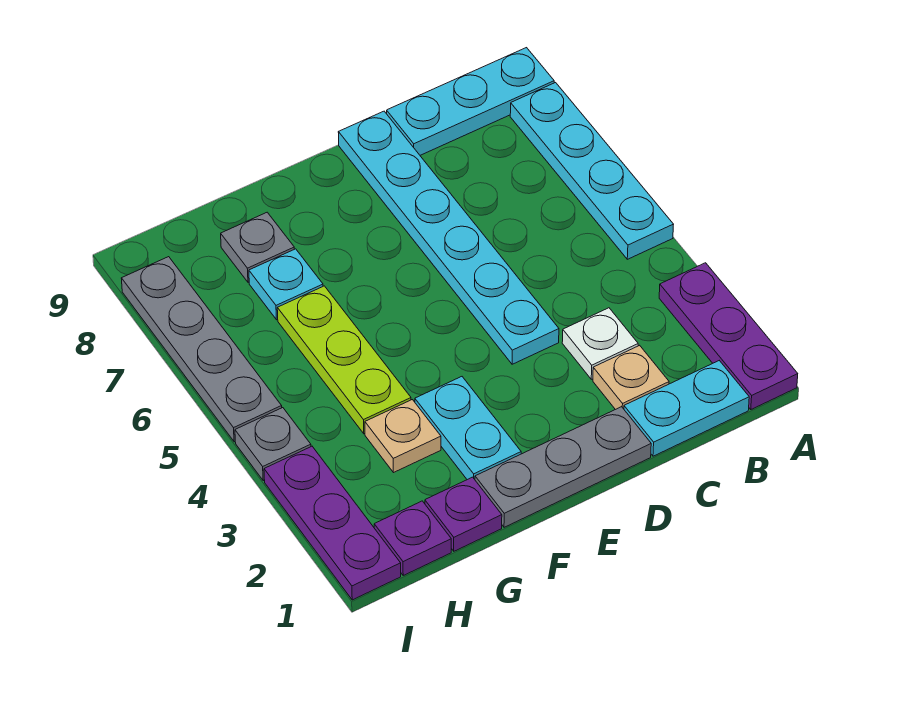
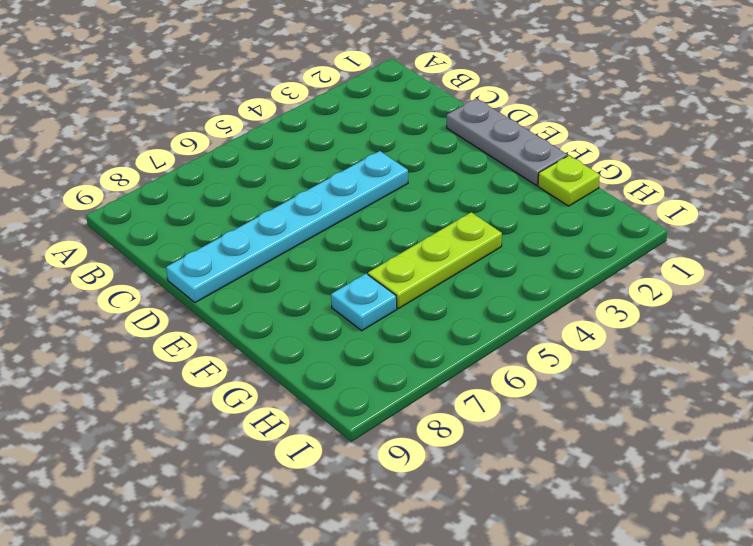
lime plate G1 level 1 -> purple plate G1 level 1
none -> purple plate A1:A3 level 1
none -> cyan plate A5:A8 level 1
none -> cyan plate A9:C9 level 1

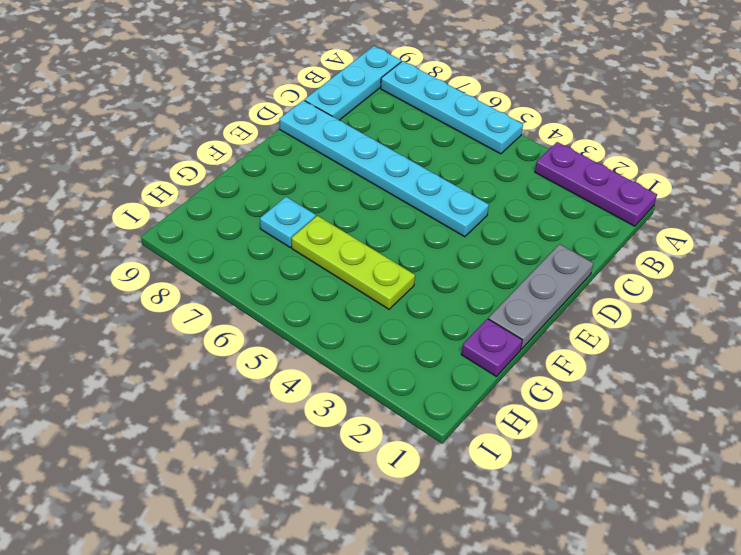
none -> cyan plate B1:C1 level 1
none -> tan plate C2 level 1
none -> white plate C3 level 1

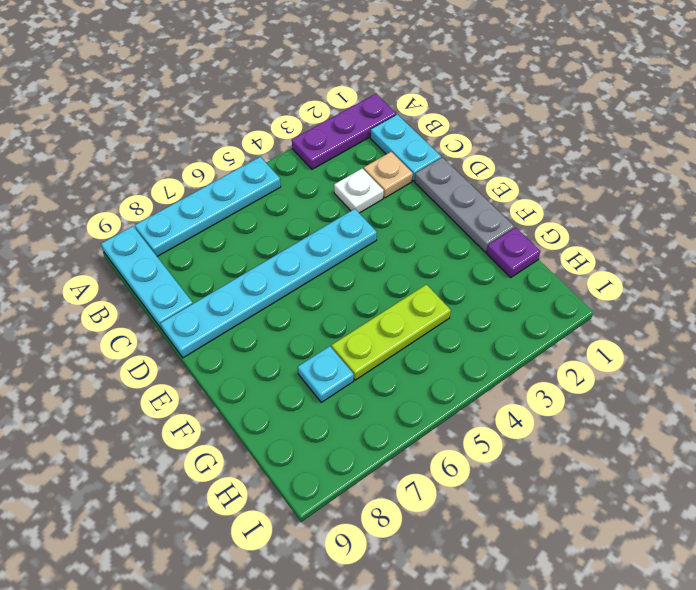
none -> cyan plate F2:F3 level 1
none -> tan plate G3 level 1
none -> grey plate G8 level 1

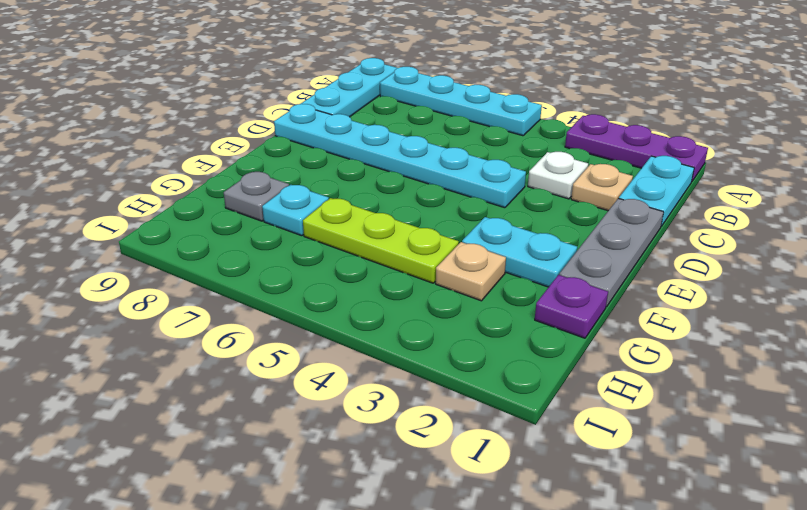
none -> purple plate H1 level 1
none -> purple plate I1:I3 level 1
none -> grey plate I4 level 1

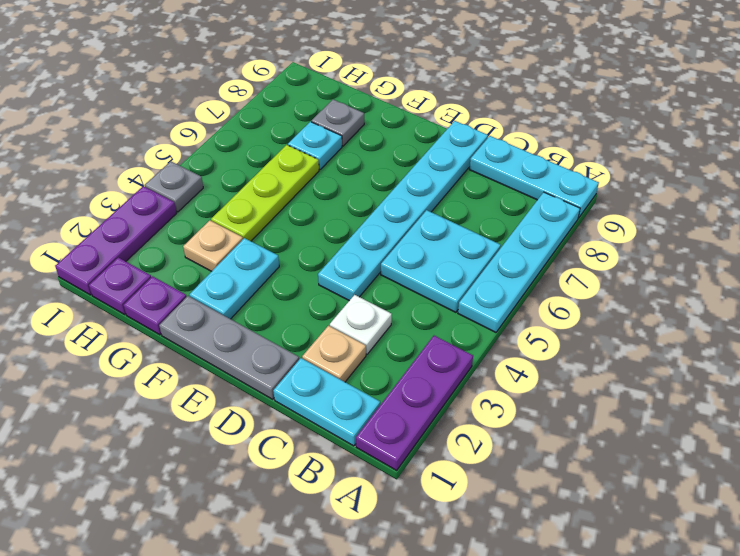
cyan plate B5:C6 level 1 -> none
none -> grey plate I5:I8 level 1

